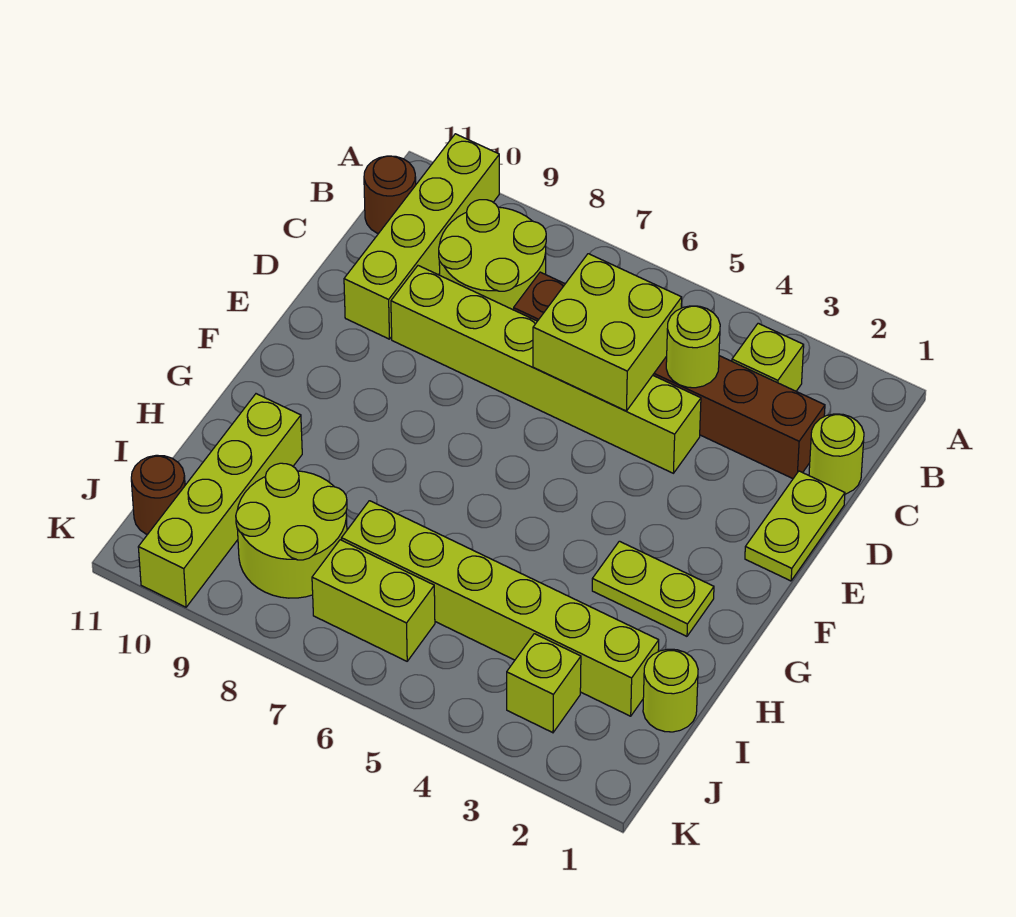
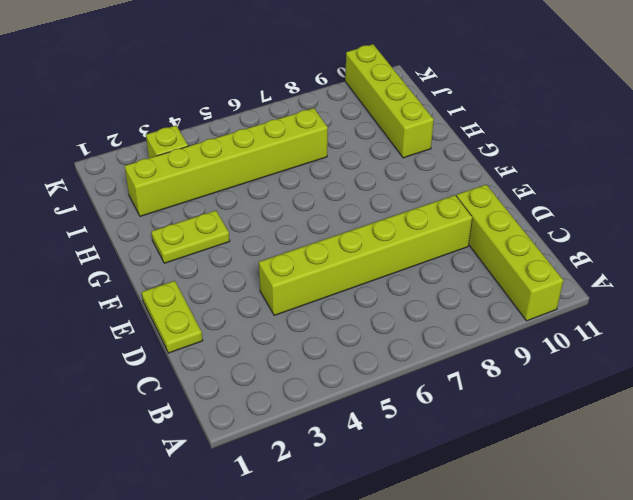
none -> lime brick B3 level 1
none -> lime round brick B8:C9 level 1
none -> brown round brick B11 level 1

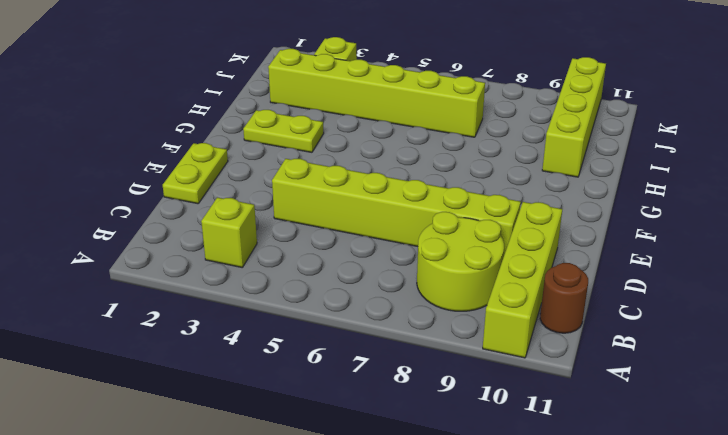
none -> lime round brick C1 level 1
none -> brown brick C2:C7 level 1
none -> lime round brick I1 level 1

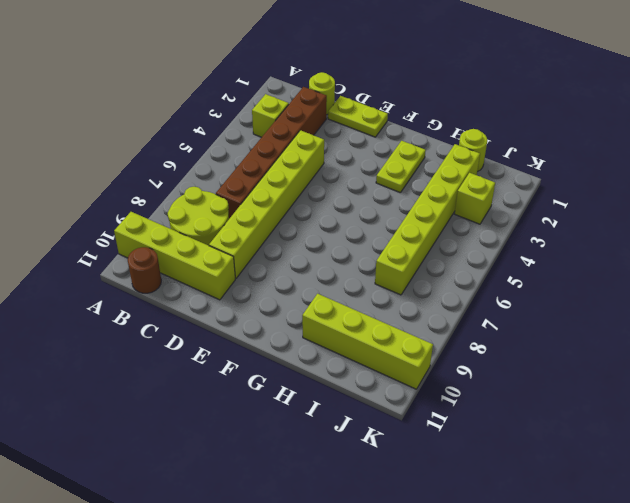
none -> lime round brick I8:J9 level 1
none -> lime brick J6:J7 level 1
none -> brown round brick J11 level 1

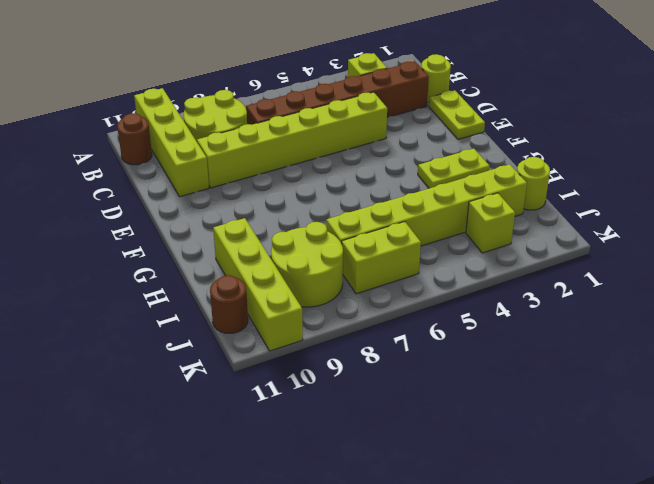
none -> lime round brick C4 level 2
none -> lime brick C5:D6 level 2

